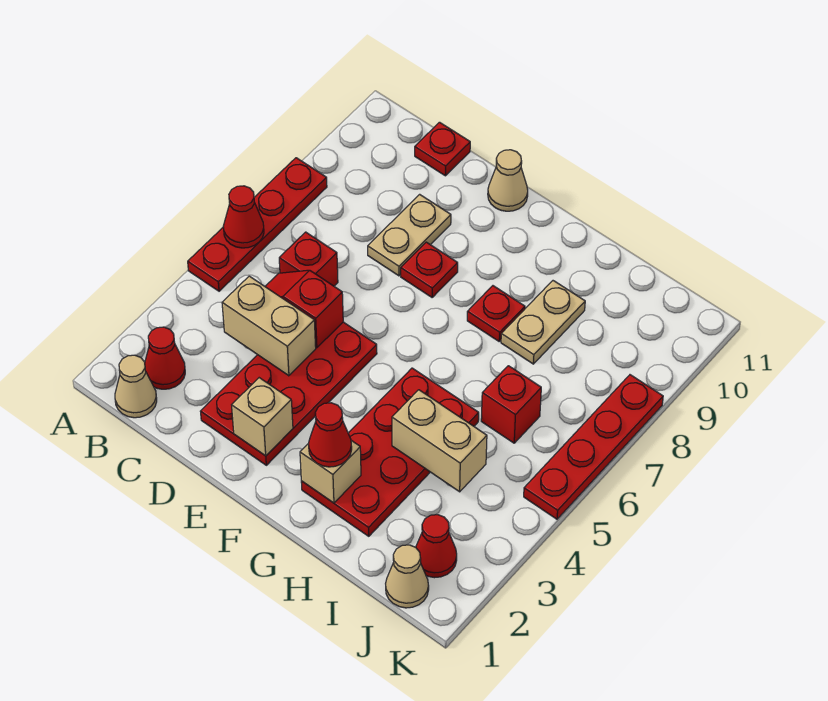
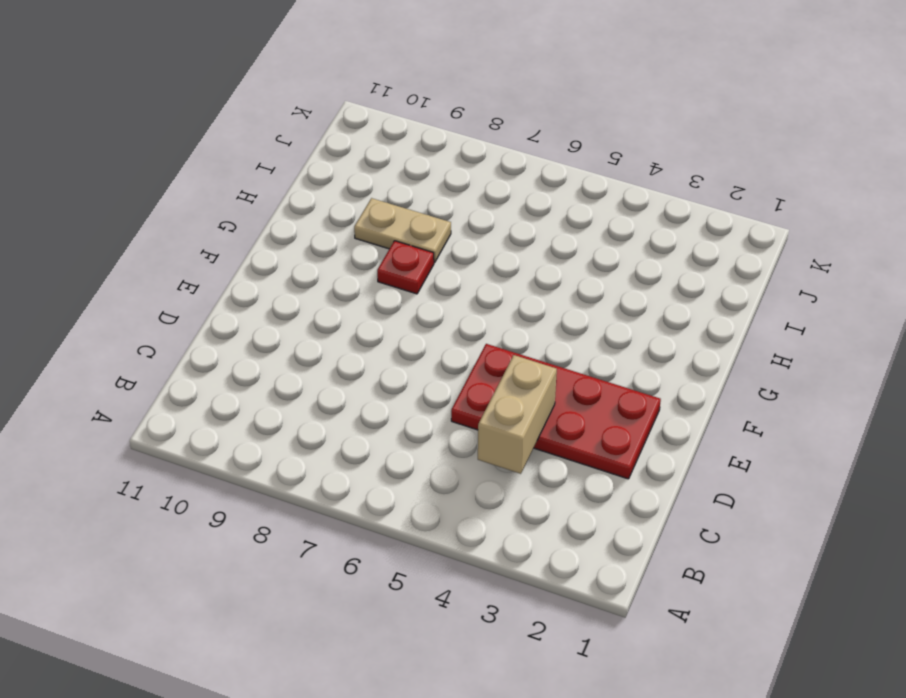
none -> red plate A5:A8 level 1
none -> tan cone B1 level 1
none -> red cone B2 level 1

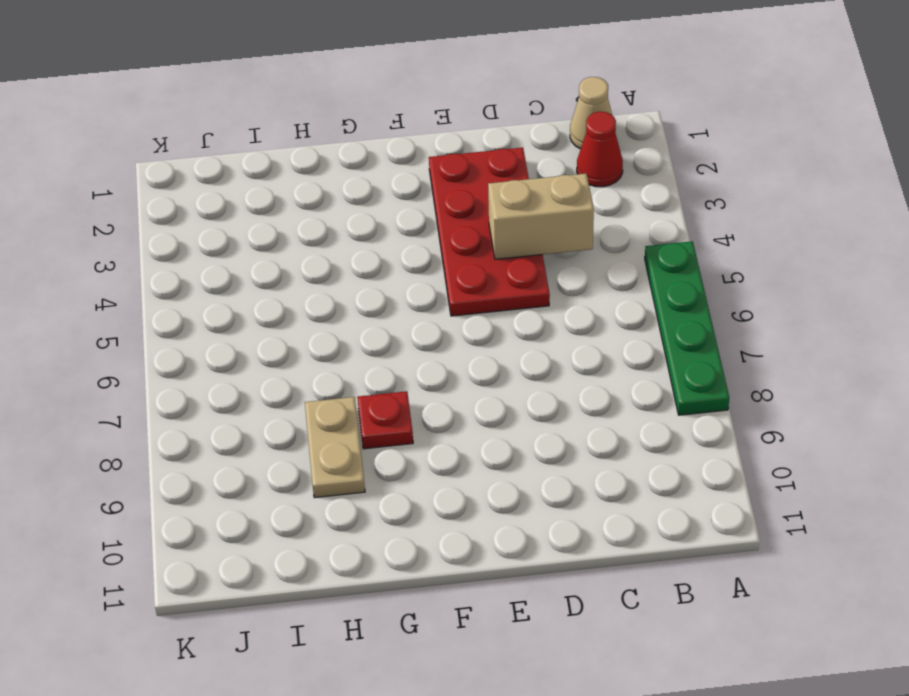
green plate A5:A8 level 1 -> red plate A5:A8 level 1
none -> red brick C6 level 1
none -> red plate C11 level 1
none -> tan plate D8:D9 level 1

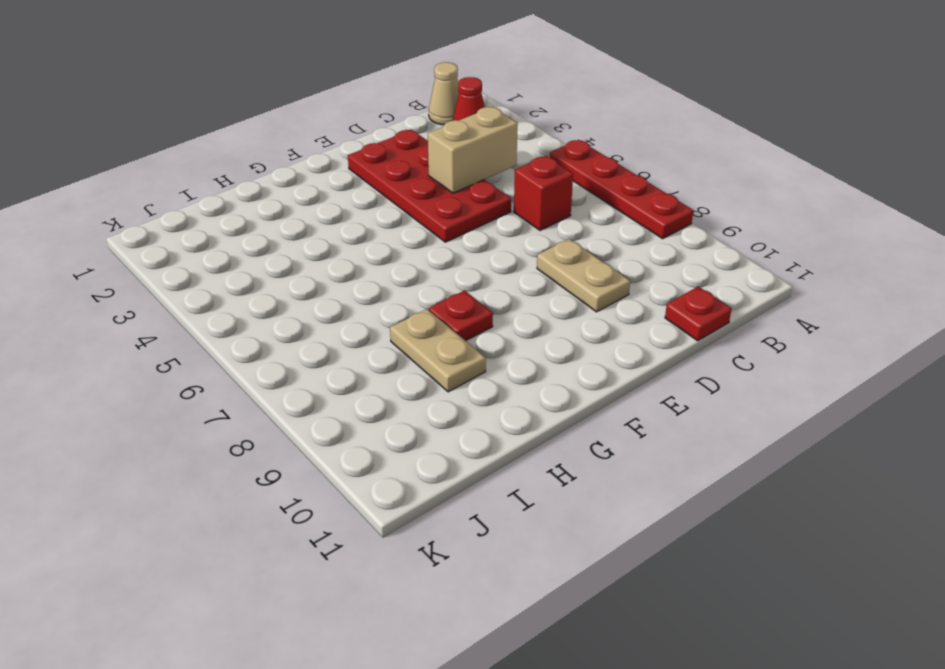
none -> red plate E8 level 1
none -> tan cone E11 level 1
none -> red plate G2:H5 level 1

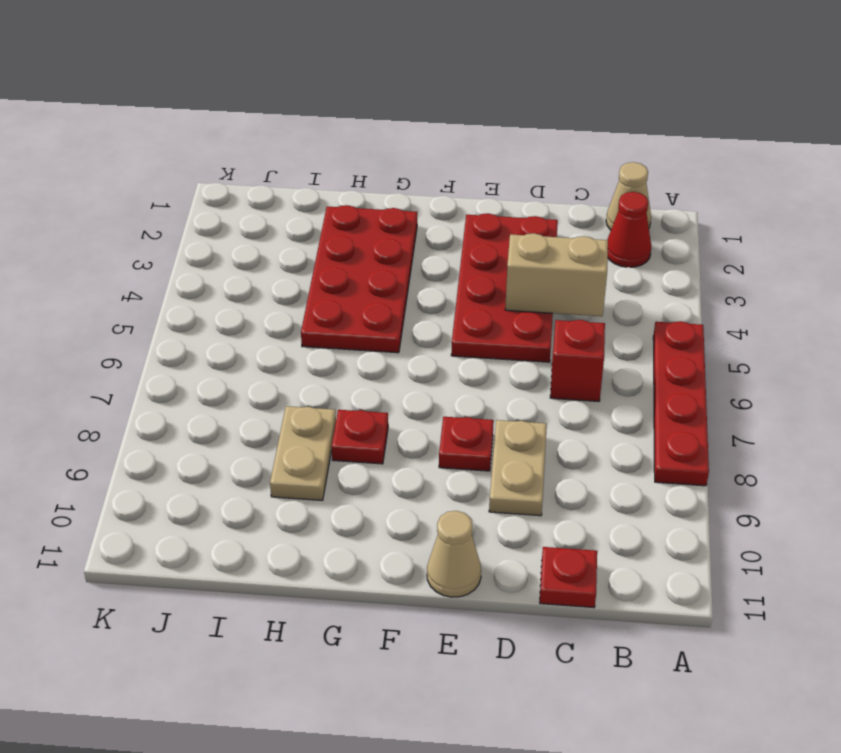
none -> red brick I6 level 1
none -> tan cone J1 level 1
none -> red cone J2 level 1

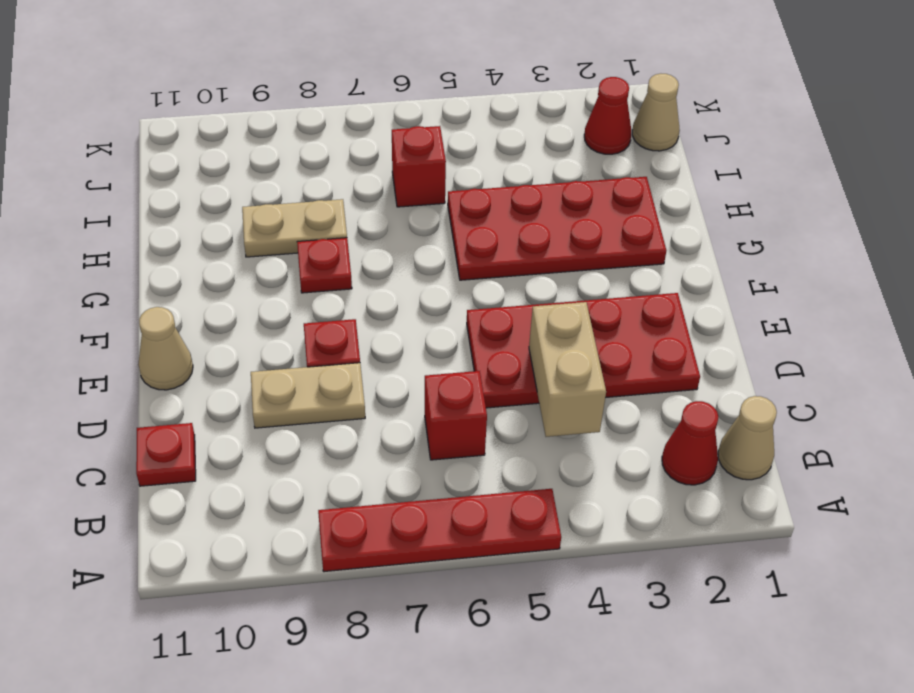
none -> red plate K5:K8 level 1
none -> red cone A6 level 2
none -> red slope C5:D5 level 2 top D

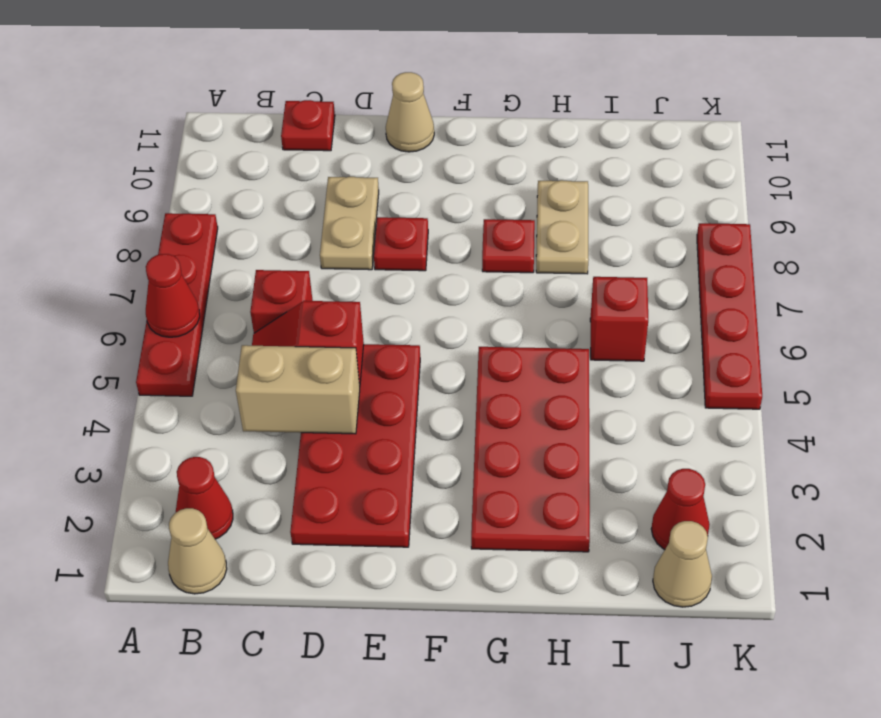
none -> tan brick E2 level 2
none -> tan brick G2 level 2
none -> tan brick H4:I4 level 2

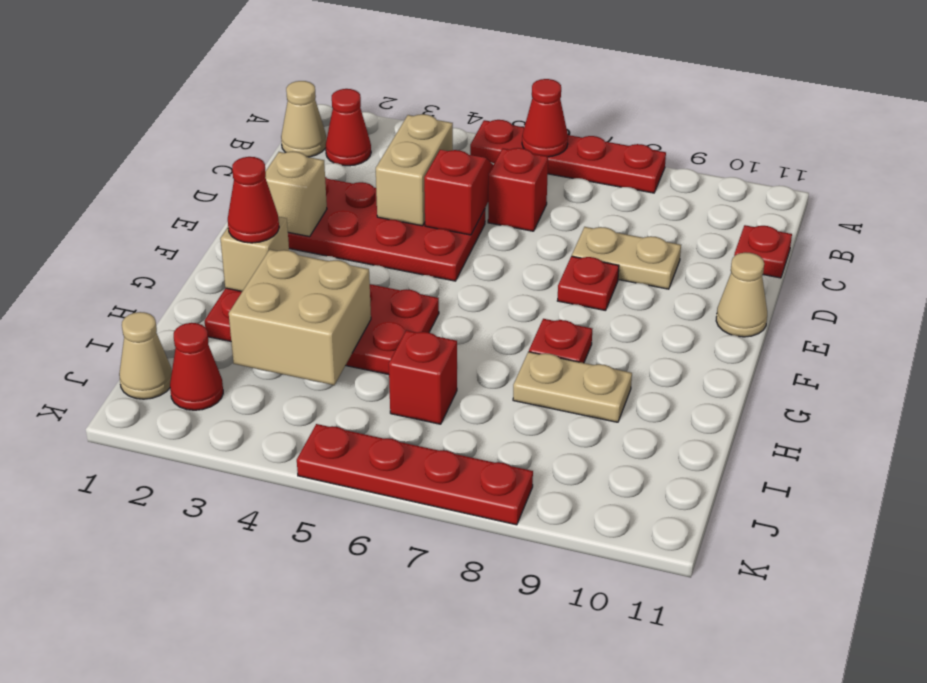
tan brick H3:I4 level 2 -> tan brick H4:I4 level 2

